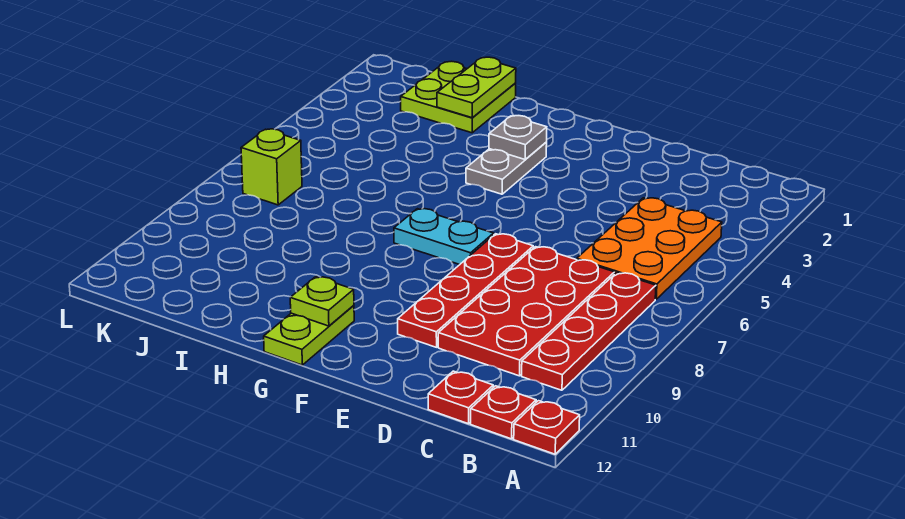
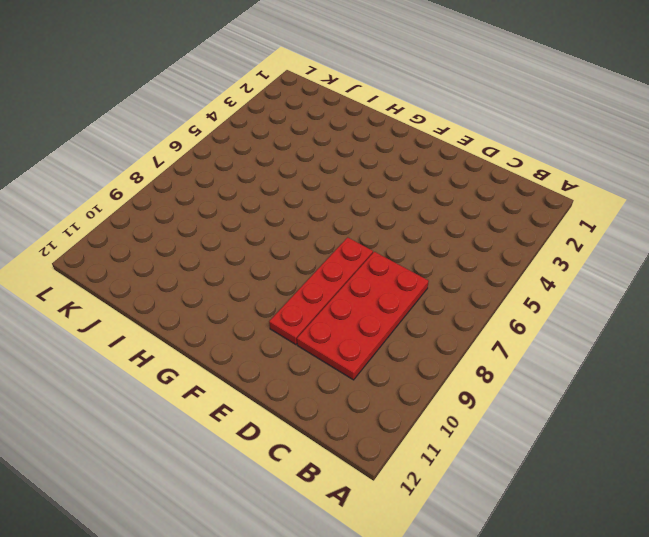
none -> red plate A12 level 1
none -> orange plate B4:C6 level 1
none -> red plate B7:B10 level 1

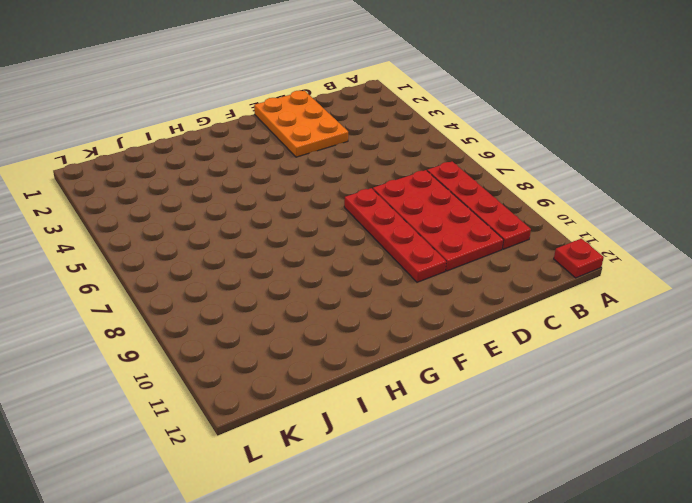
orange plate D1:E3 level 1 -> orange plate B4:C6 level 1
none -> red plate B12 level 1
none -> red plate C12 level 1
none -> cyan plate F7:G7 level 1

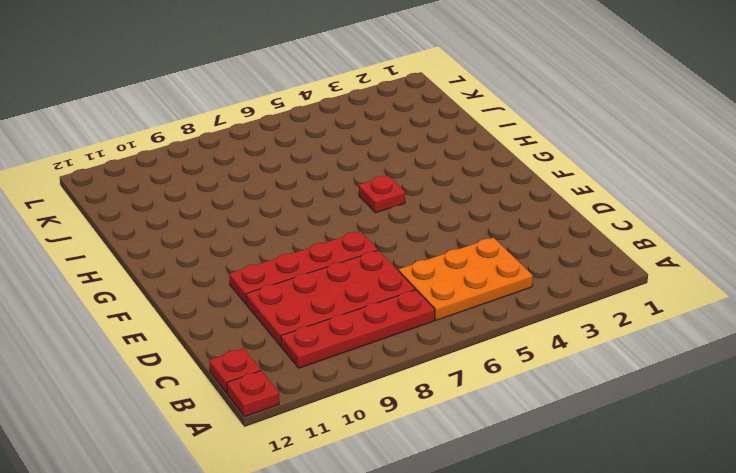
red plate G5 level 1 -> red plate C12 level 1
none -> cyan plate F7:G7 level 1
none -> grey plate G3:G4 level 1
none -> lime plate G11:G12 level 1

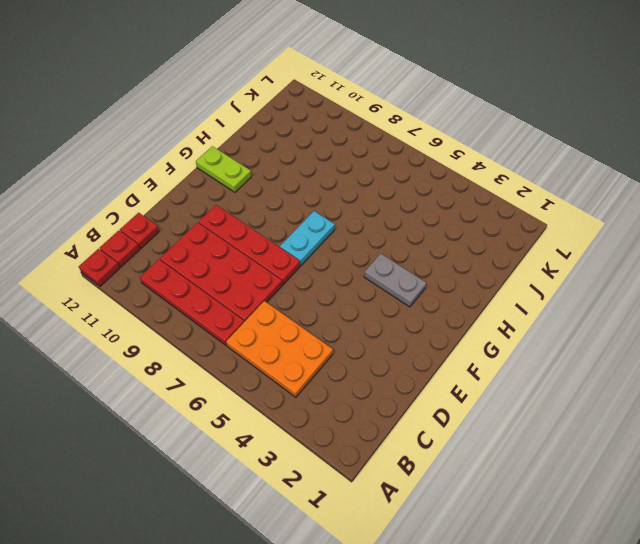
none -> lime plate I1:J2 level 1
none -> lime brick K7 level 1
none -> grey plate G3 level 2

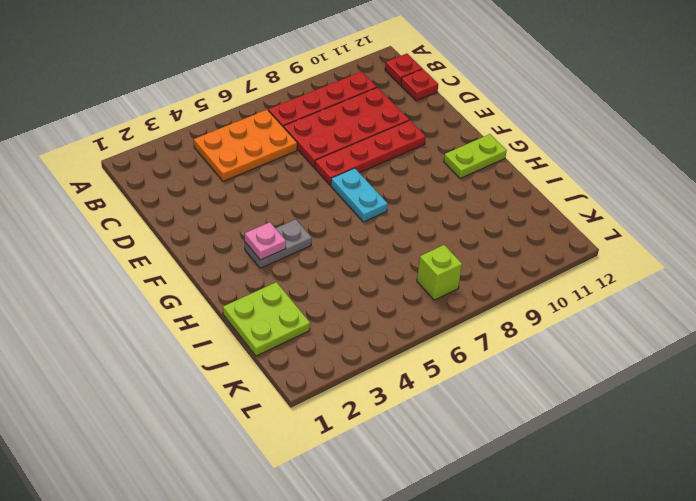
pink plate G3 level 2 -> grey plate G3 level 2
none -> red plate A12 level 1
none -> lime plate G11 level 2
none -> lime plate I1:I2 level 2

